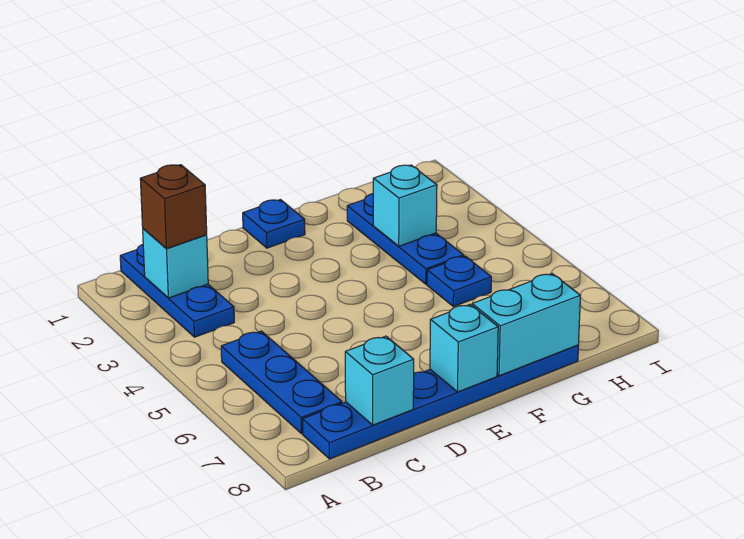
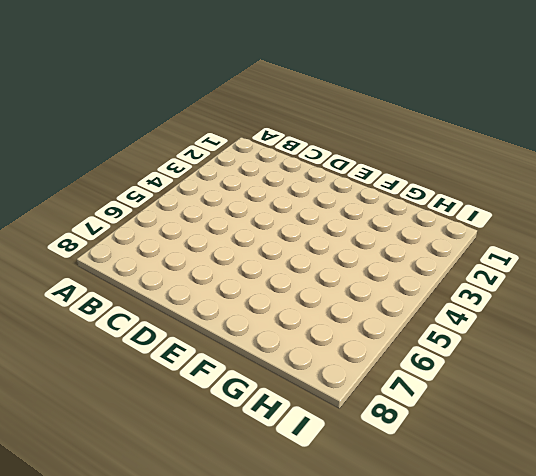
none -> blue plate B1:B3 level 1
none -> blue plate B5:B7 level 1
none -> blue plate B8:G8 level 1

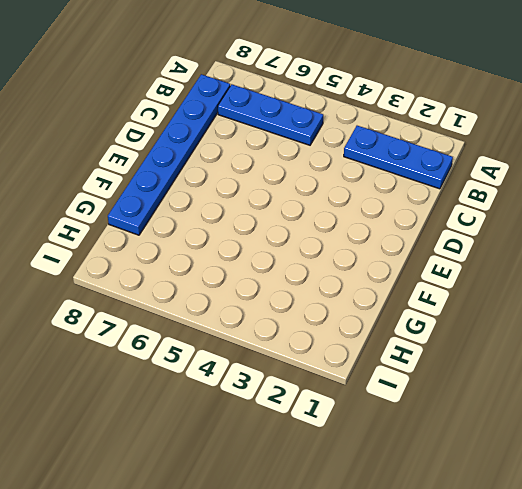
none -> blue plate E1 level 1
none -> blue plate G2:G4 level 1
none -> blue plate G5 level 1

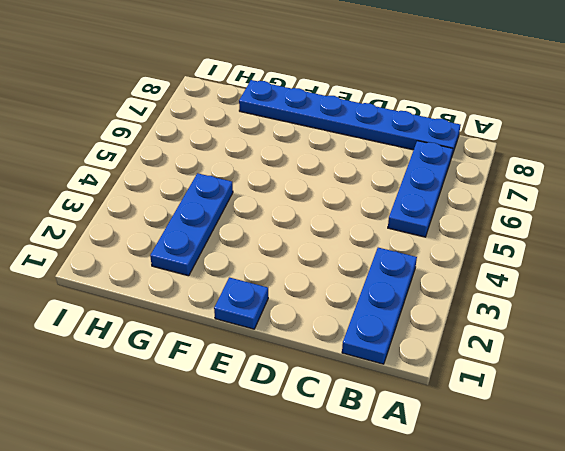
none -> blue plate G5 level 1
none -> cyan brick B2 level 2
none -> cyan brick C8 level 2

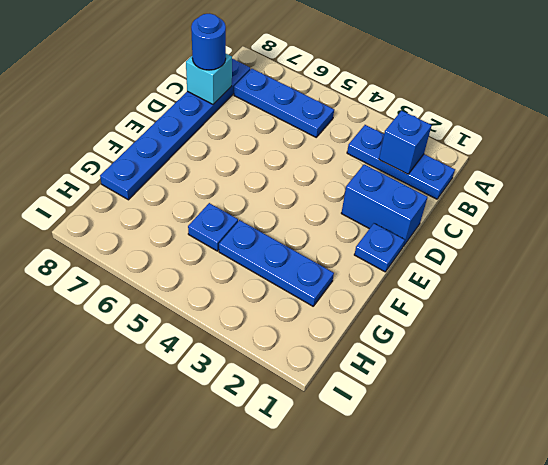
blue brick B2 level 2 -> cyan brick B2 level 2
blue round brick C8 level 3 -> none
blue brick D1:D2 level 1 -> none
none -> cyan brick E8 level 2
none -> cyan brick F8:G8 level 2
none -> cyan brick G3 level 2

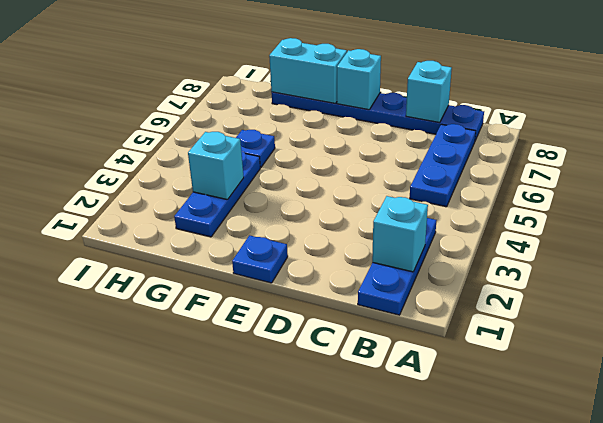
none -> brown brick B2 level 3

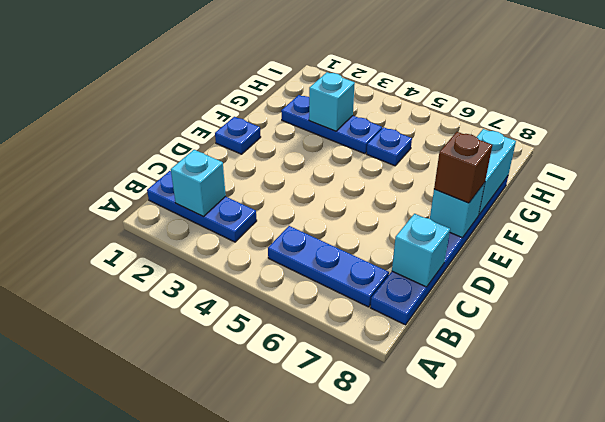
brown brick E8 level 3 -> brown brick B2 level 3

